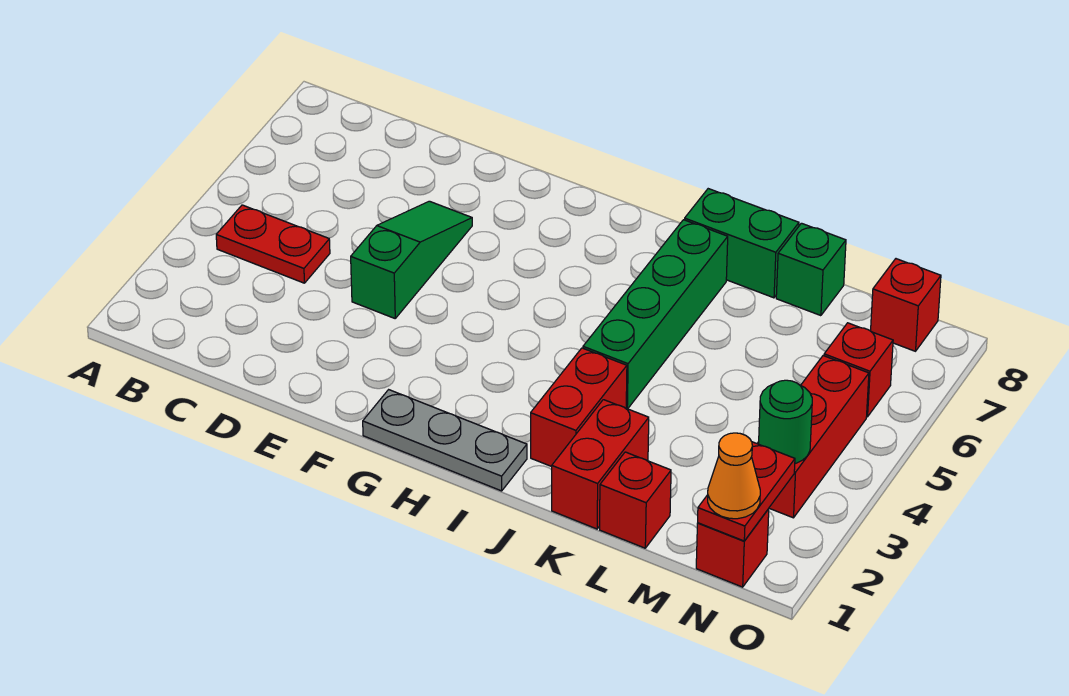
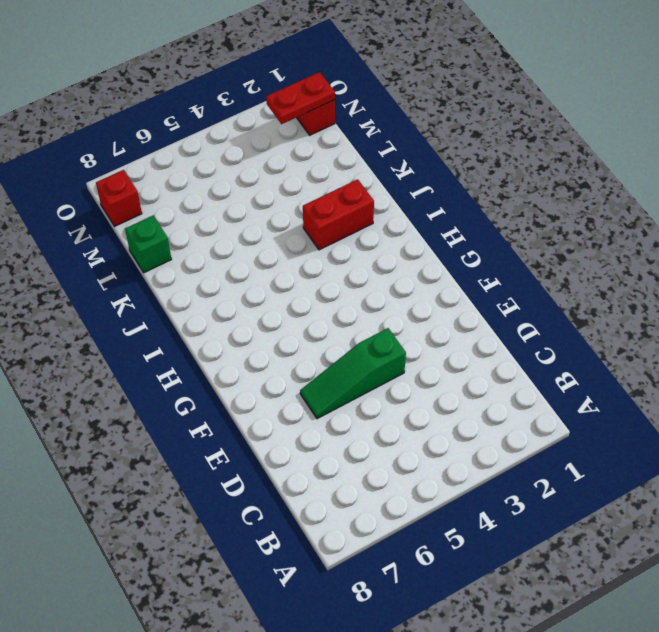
none -> red plate B4:C4 level 1
none -> grey plate G1:I1 level 1
none -> green brick J4:J7 level 1

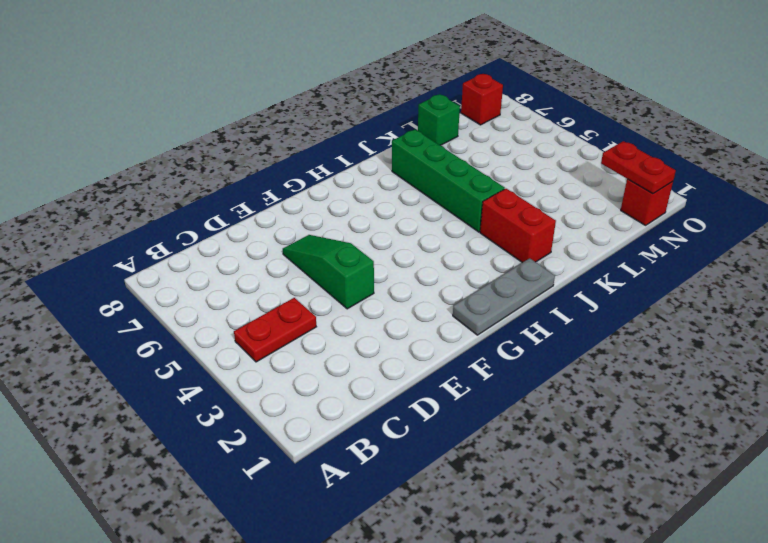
none -> green brick J8:K8 level 1
none -> red brick K1:K2 level 1
none -> red brick L1 level 1

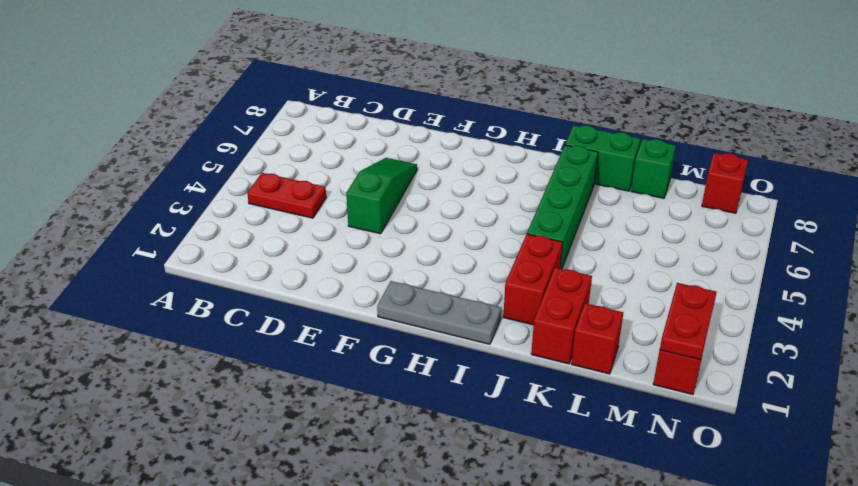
none -> red brick N3:N5 level 1
none -> red brick N6 level 1
none -> green round brick N3 level 2

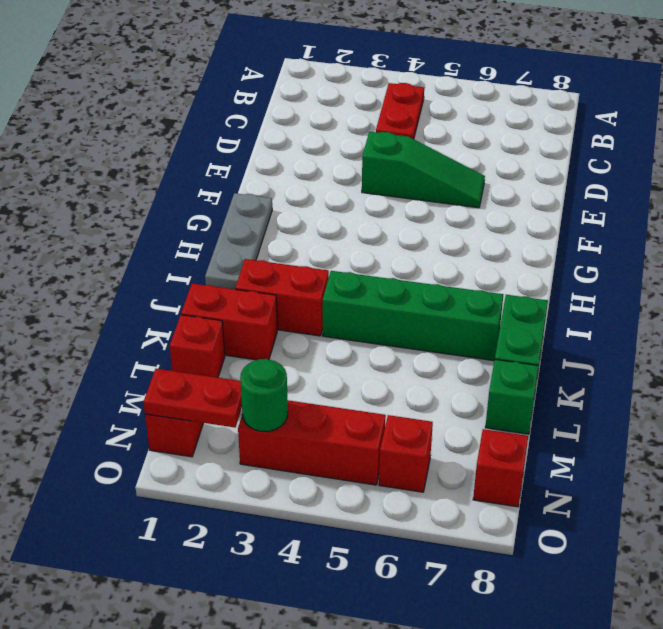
none -> orange cone N1 level 3

